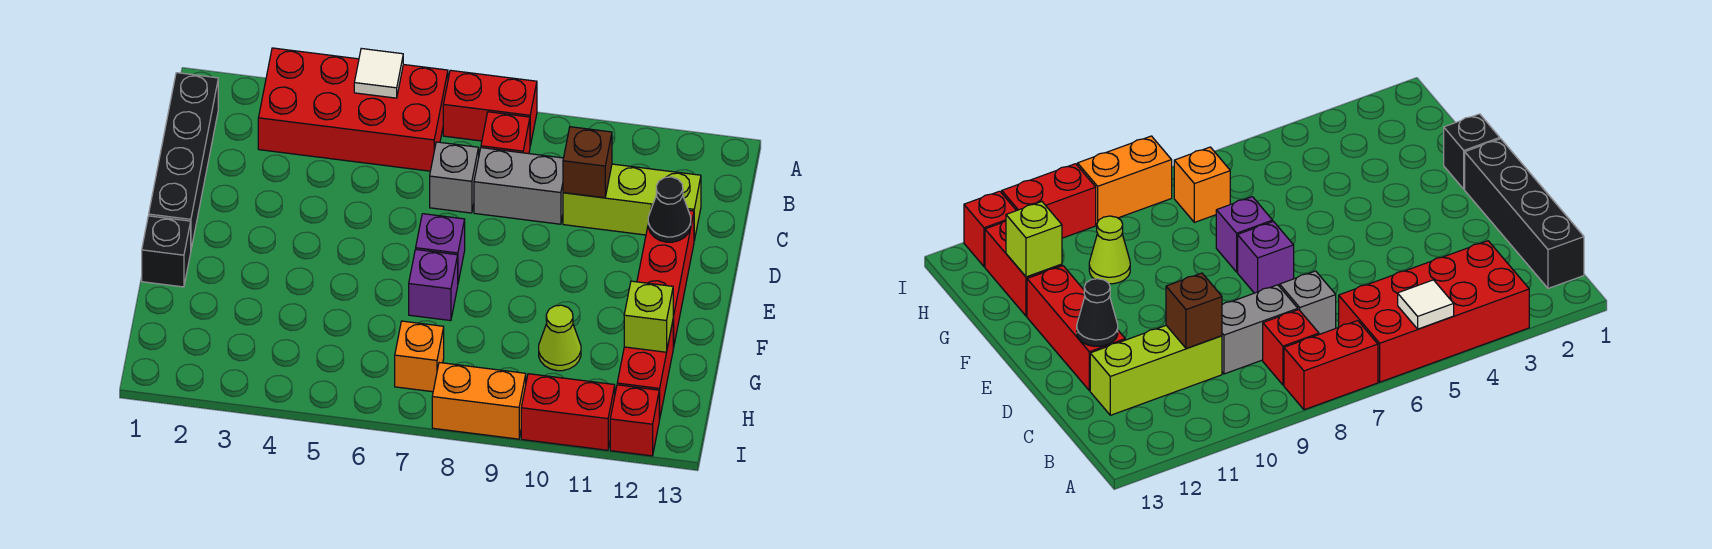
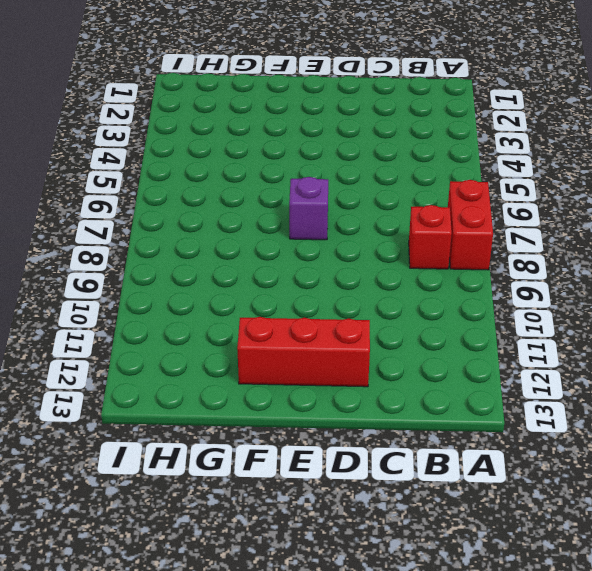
none -> red brick A3:B6 level 1
none -> black brick B1:E1 level 1
none -> grey brick C7 level 1

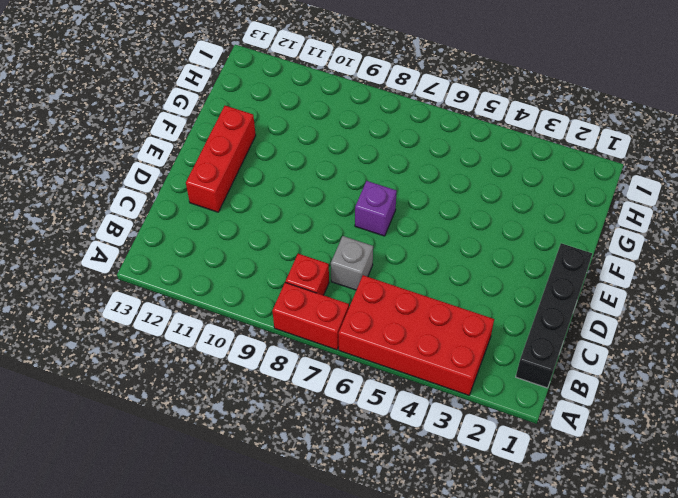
none -> grey brick C8:C9 level 1
none -> lime brick C10:C12 level 1
none -> black brick F1 level 1

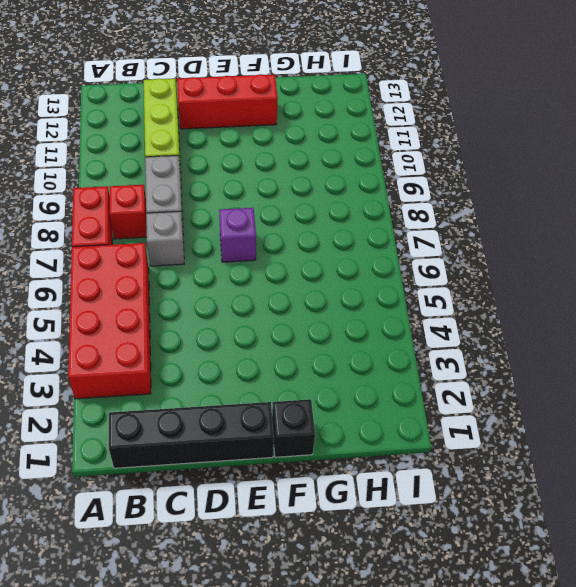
none -> purple brick F7 level 1
none -> lime cone G10 level 1
none -> red brick G12:H12 level 1

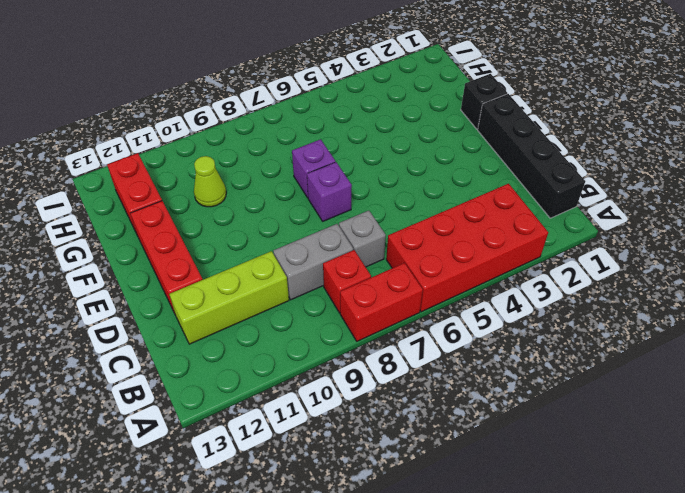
none -> orange brick H7 level 1
none -> orange brick I8:I9 level 1
none -> red brick I10:I11 level 1

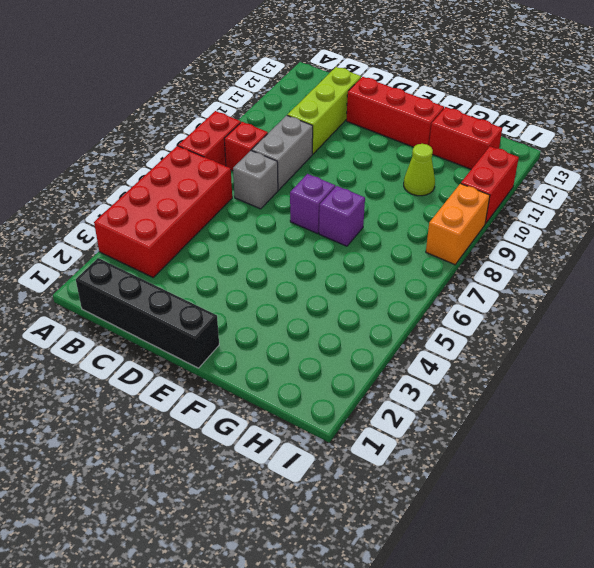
none -> black brick F1 level 1
none -> orange brick H7 level 1
none -> red brick I12 level 1

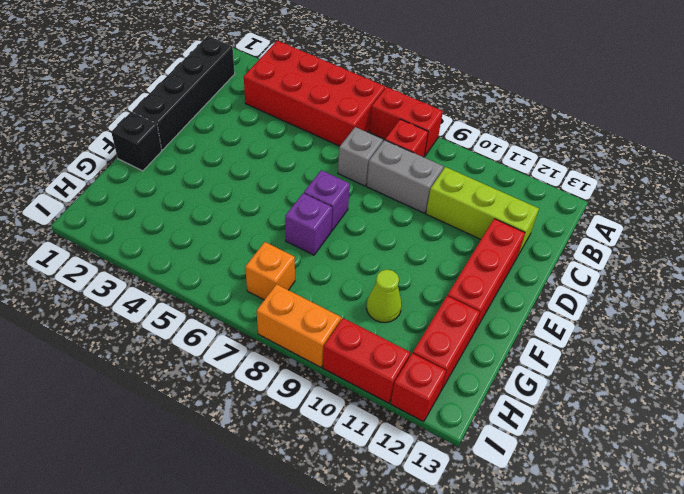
none -> white tile A5 level 2
none -> brown brick C10 level 2
none -> black cone D12 level 2

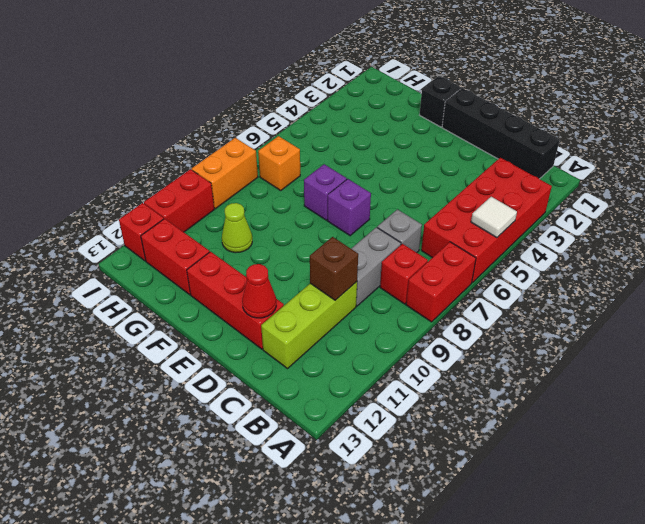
red cone D12 level 2 -> black cone D12 level 2
none -> lime brick G12 level 2

